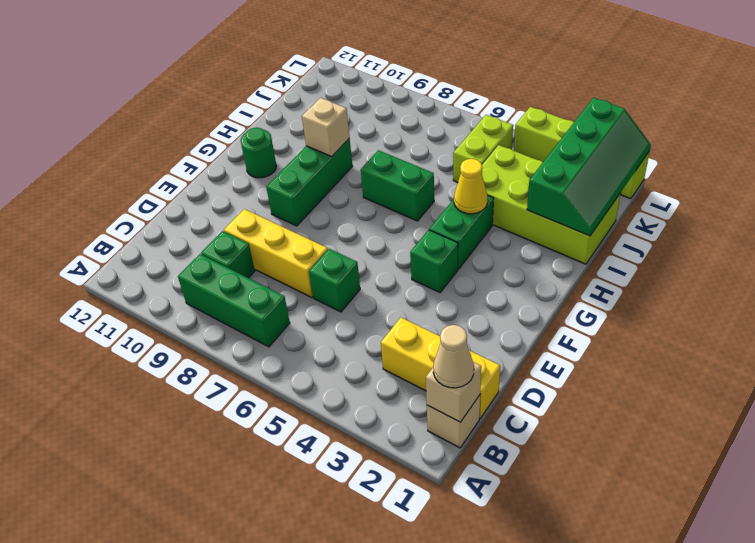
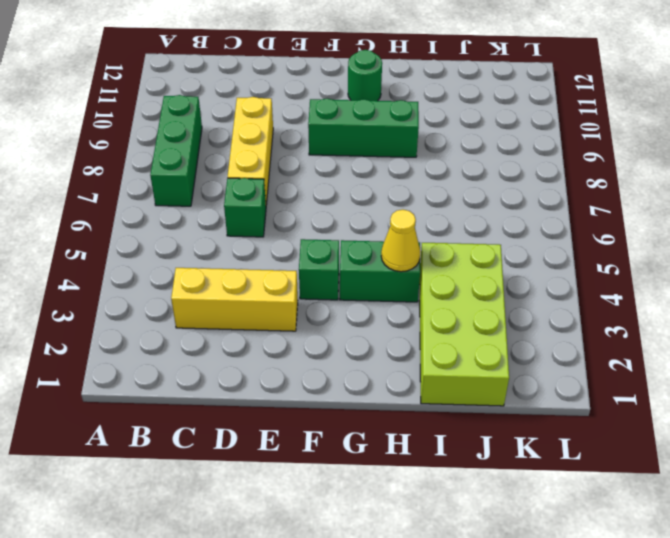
yellow brick C3:E3 level 1 -> yellow brick C1:C3 level 1
none -> tan brick B1 level 1
none -> green brick C9 level 1
none -> green brick H6:H7 level 1

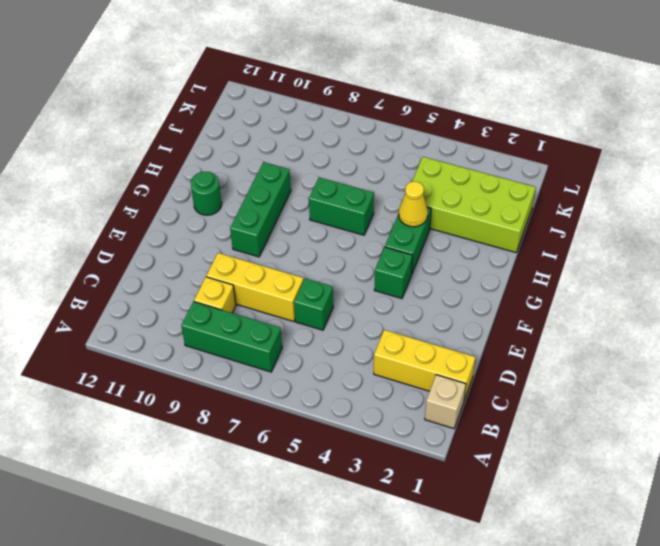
yellow brick C9 level 1 -> green brick C9 level 1
none -> lime brick J5:K5 level 1
none -> lime brick L1:L4 level 1
none -> tan brick B1 level 2

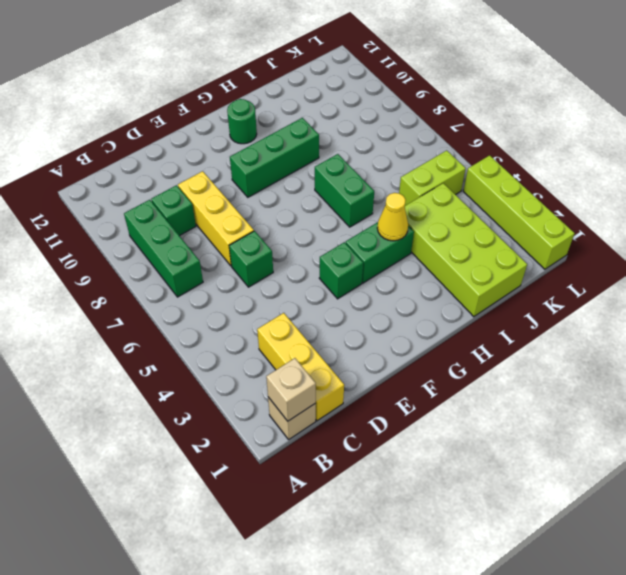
none -> tan brick H9 level 2
none -> green slope I1:L2 level 2 top 2
none -> tan cone B1 level 3

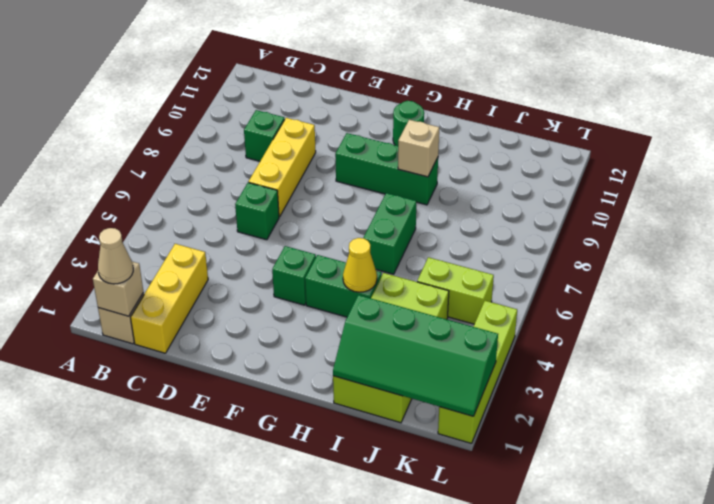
none -> green brick B7:B9 level 1

